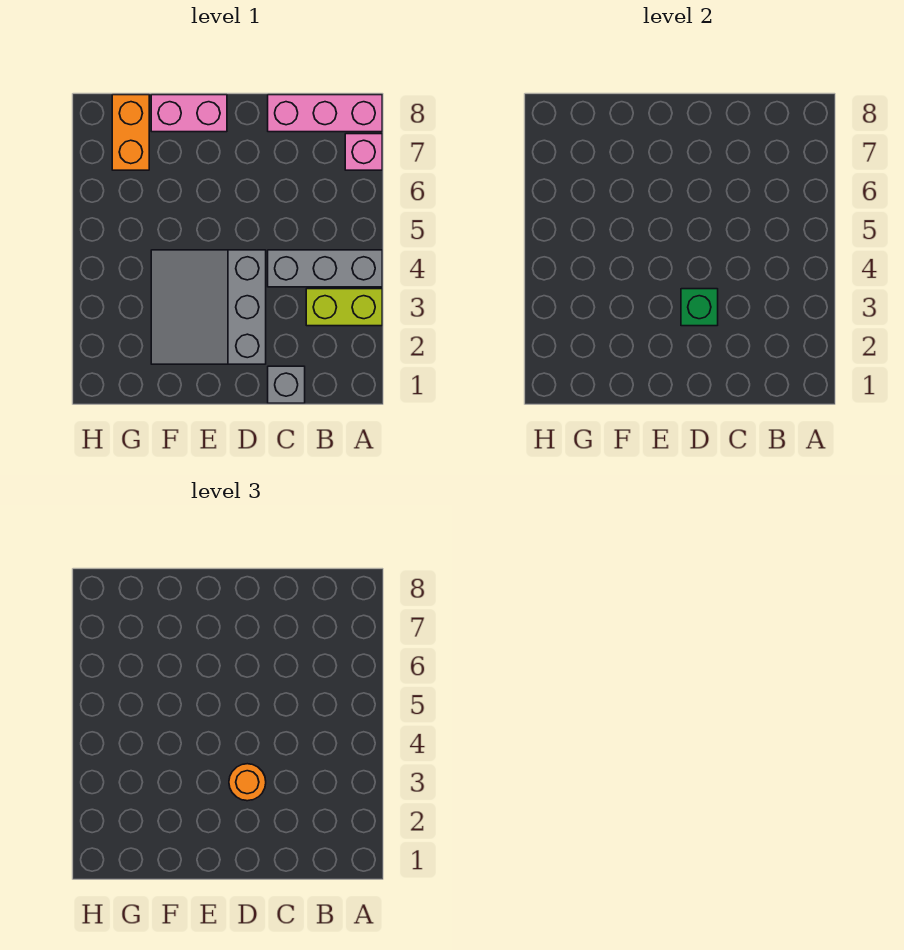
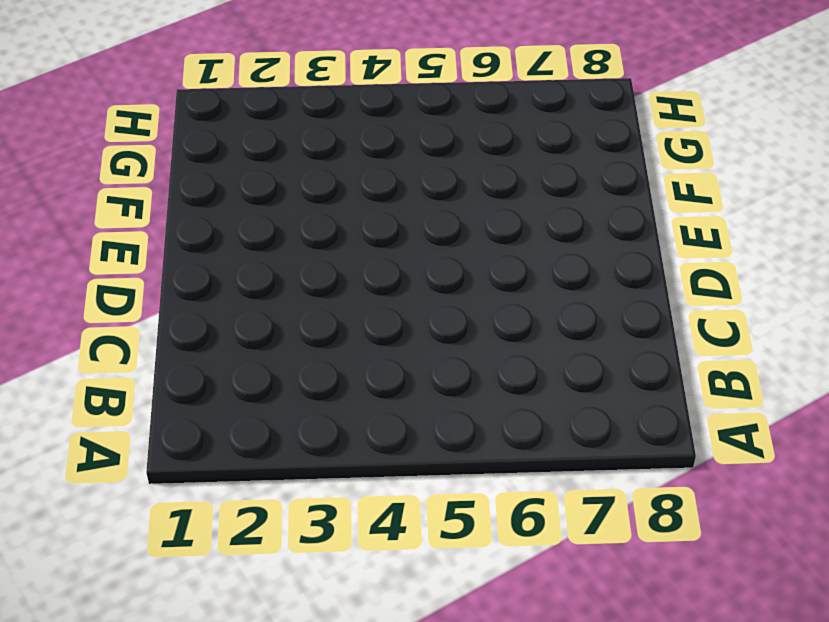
none -> lime brick A3:B3 level 1
none -> grey brick A4:C4 level 1

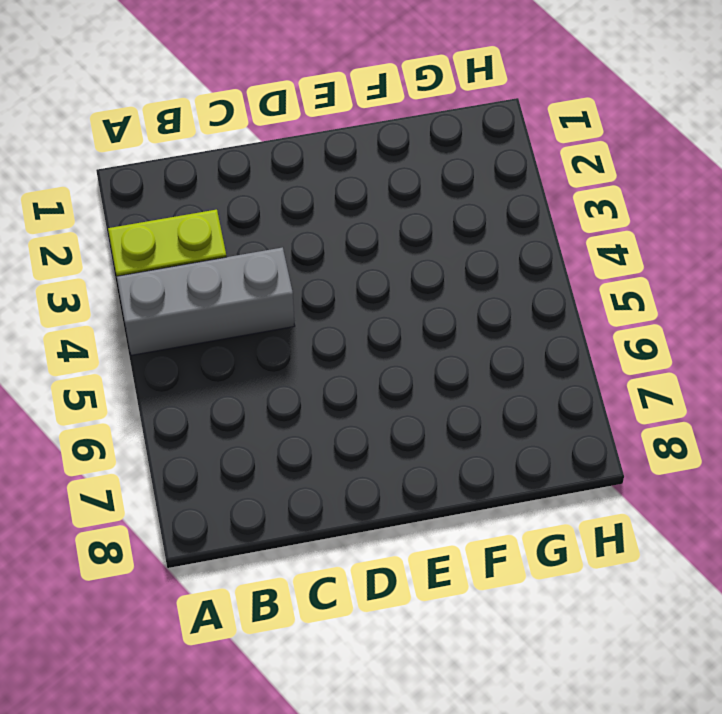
none -> pink brick A7 level 1
none -> pink brick A8:C8 level 1

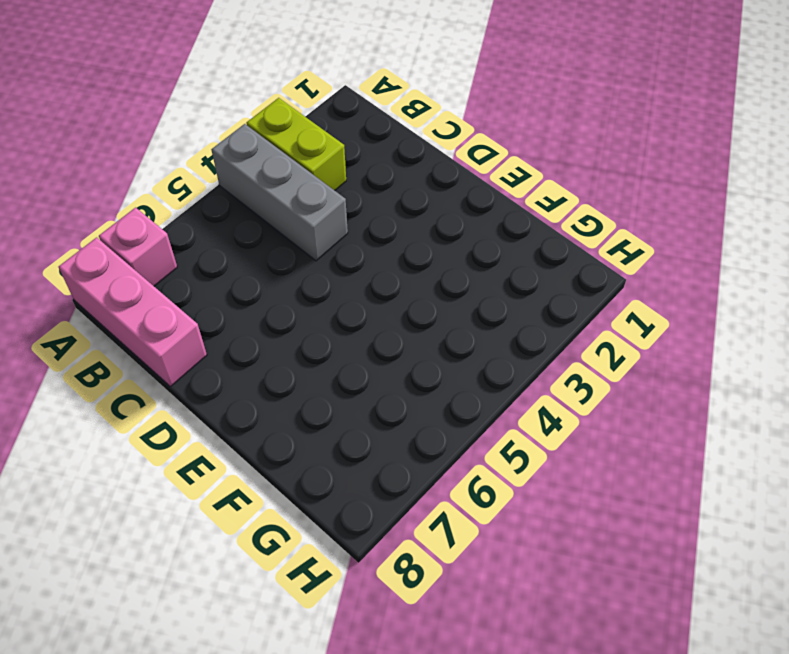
none -> grey brick C1 level 1
none -> grey slope D2:F4 level 1 top D

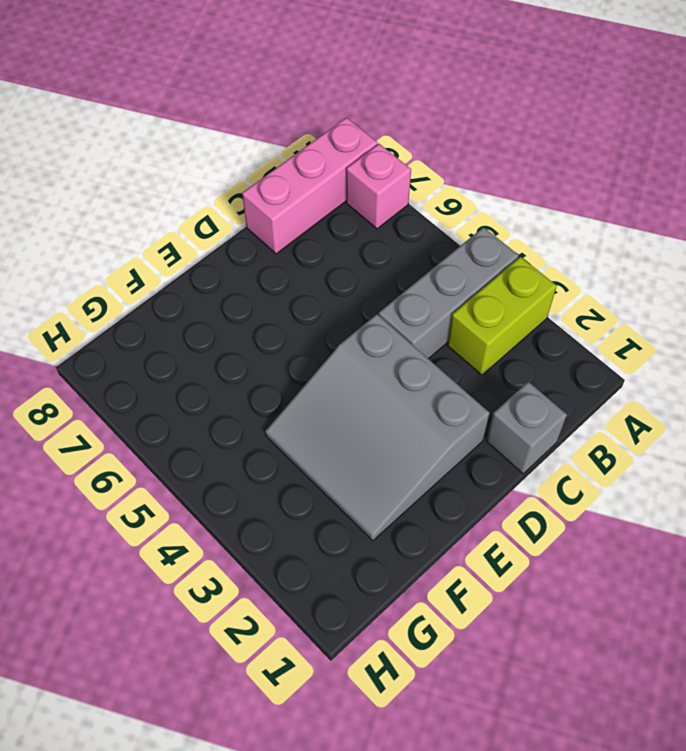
none -> pink brick E8:F8 level 1
none -> orange brick G7:G8 level 1

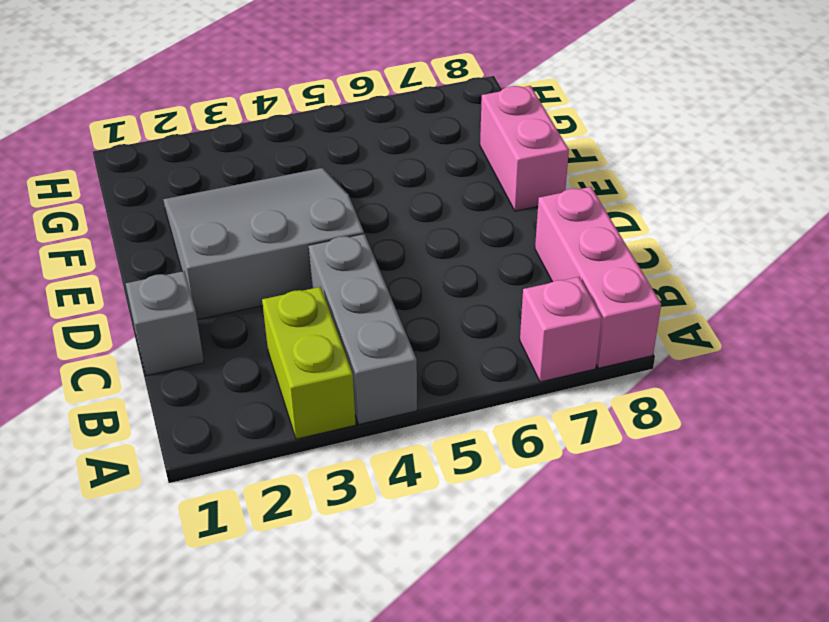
none -> orange brick G7:G8 level 1
none -> green brick D3 level 2

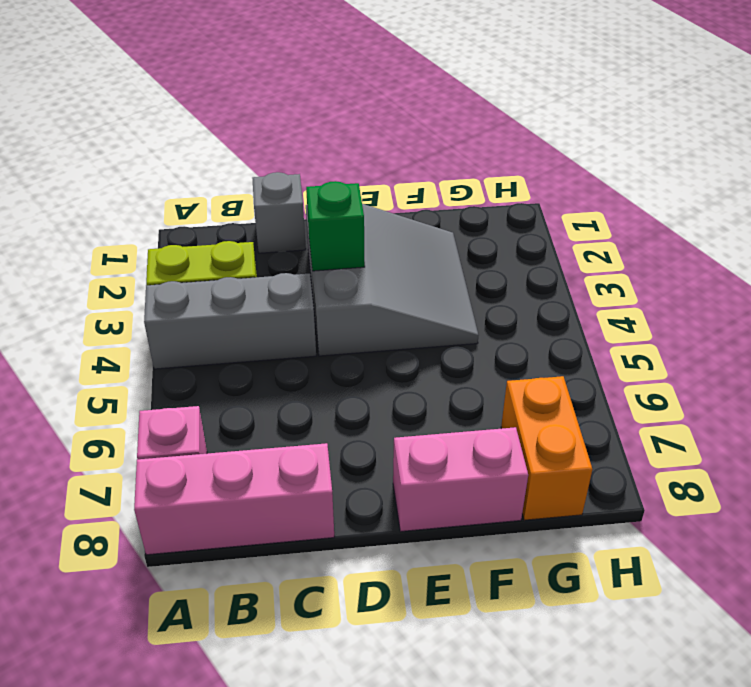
none -> orange round brick D3 level 3

